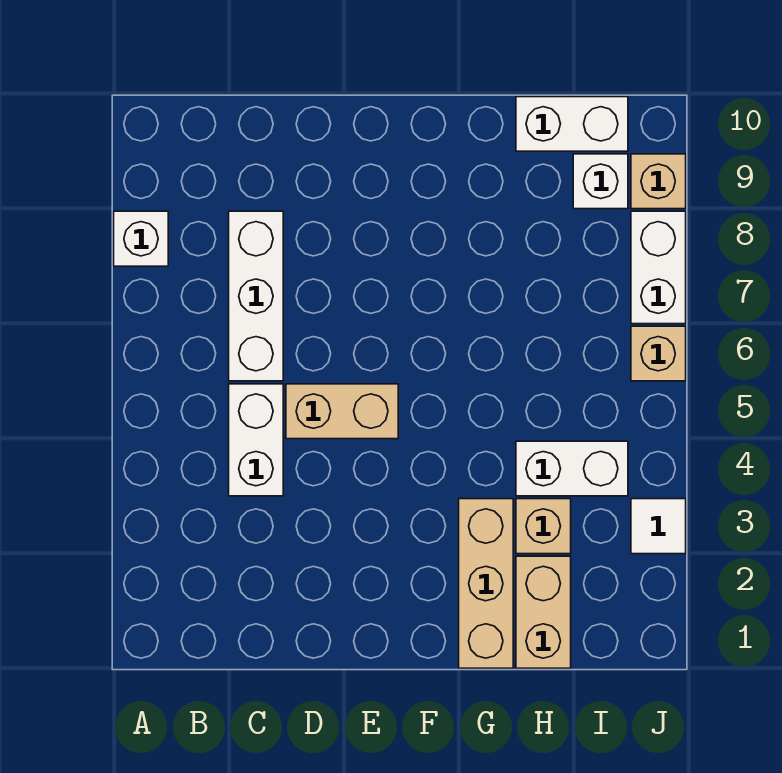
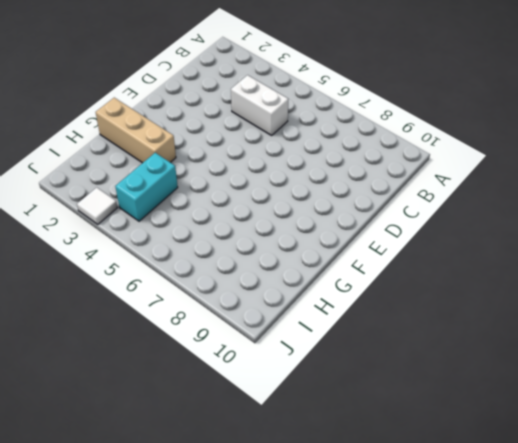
cyan brick H4:I4 level 1 -> white brick H4:I4 level 1
none -> white brick A8 level 1
none -> white brick C6:C8 level 1
none -> tan brick D5:E5 level 1

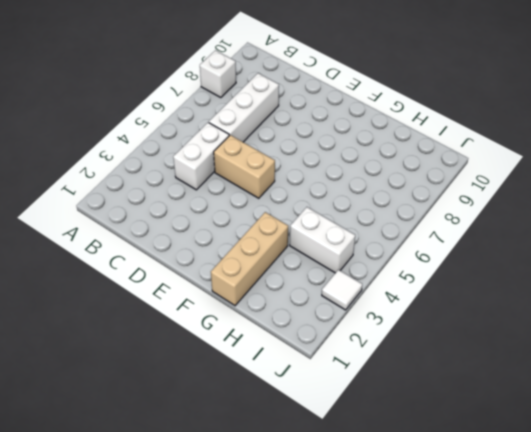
none -> tan brick H1:H2 level 1
none -> tan brick H3 level 1
none -> white brick H10:I10 level 1

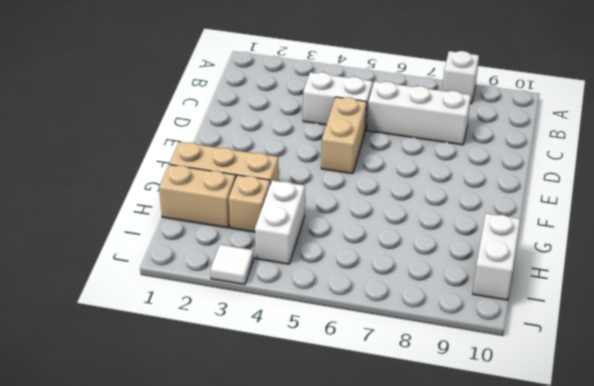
none -> white brick I9 level 1
none -> tan brick J6 level 1
none -> white brick J7:J8 level 1

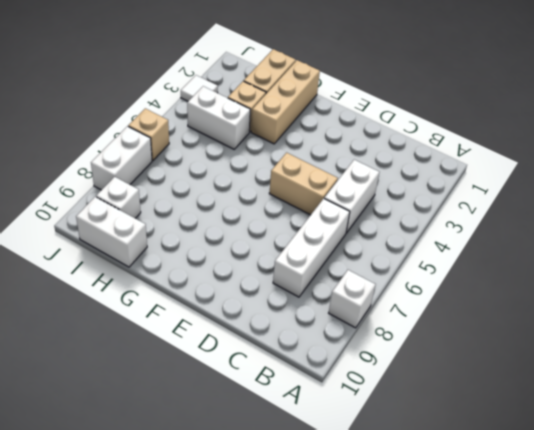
none -> tan brick J9 level 1

